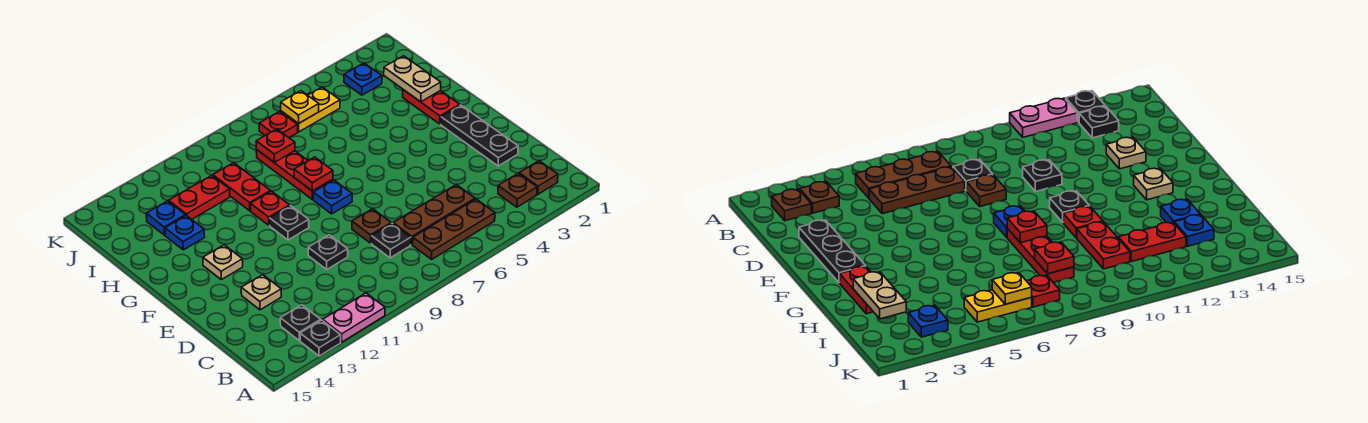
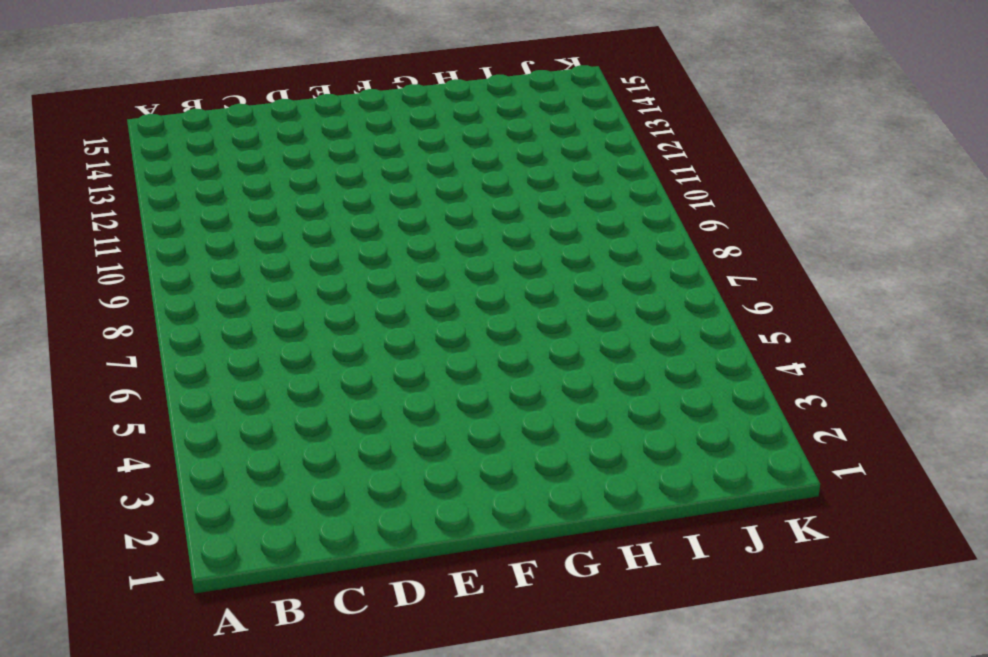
none -> pink plate A11:A12 level 1
none -> black plate A13 level 1
none -> brown plate B2 level 1

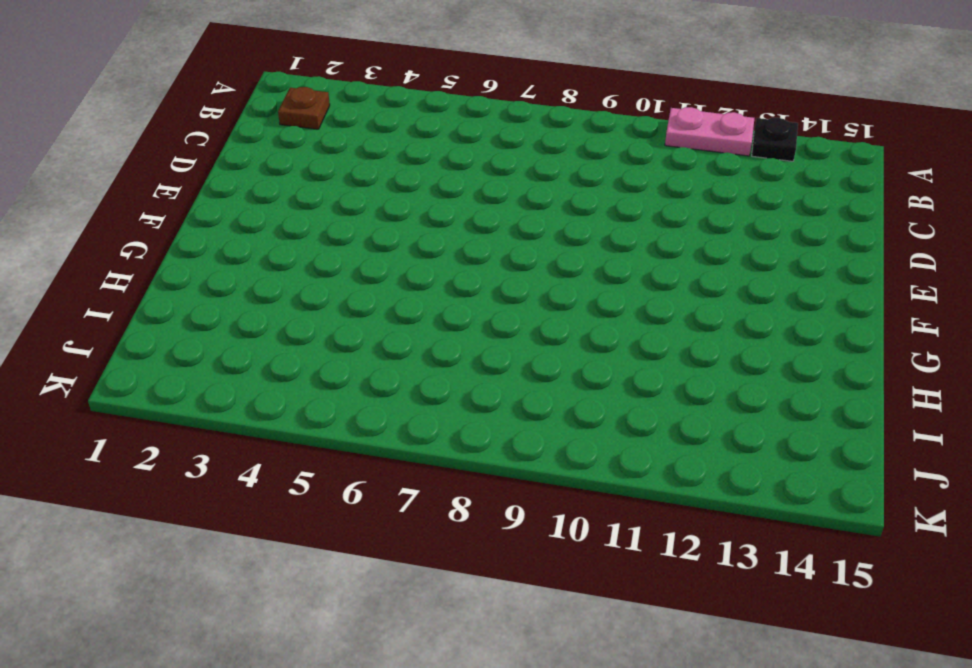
none -> brown plate B3 level 1
none -> brown plate B5:B7 level 1
none -> black plate B13 level 1

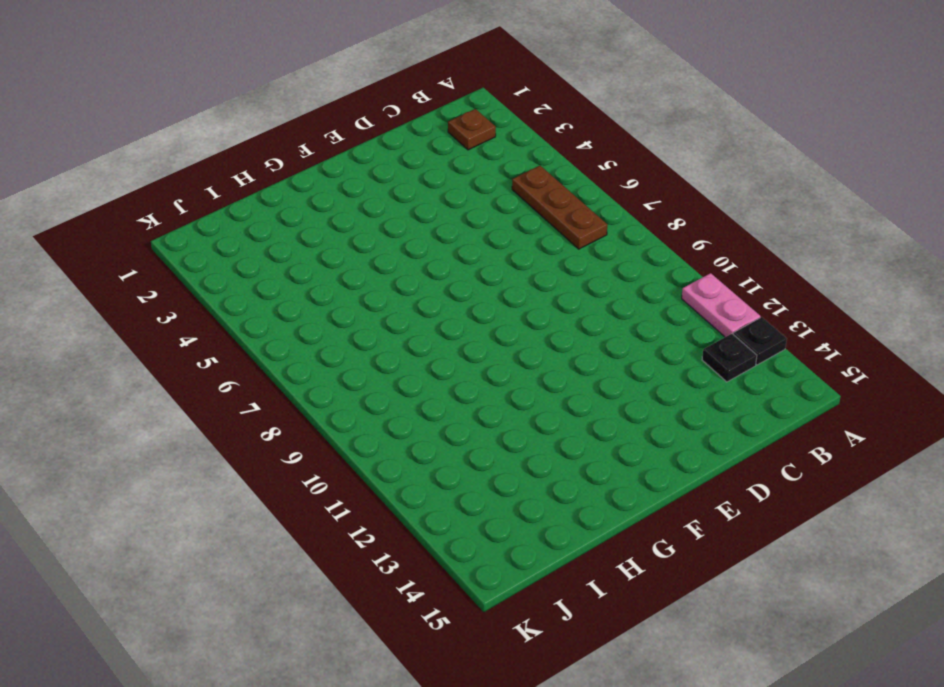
none -> brown plate B3 level 1
none -> brown plate C5:C7 level 1
none -> black plate C8 level 1

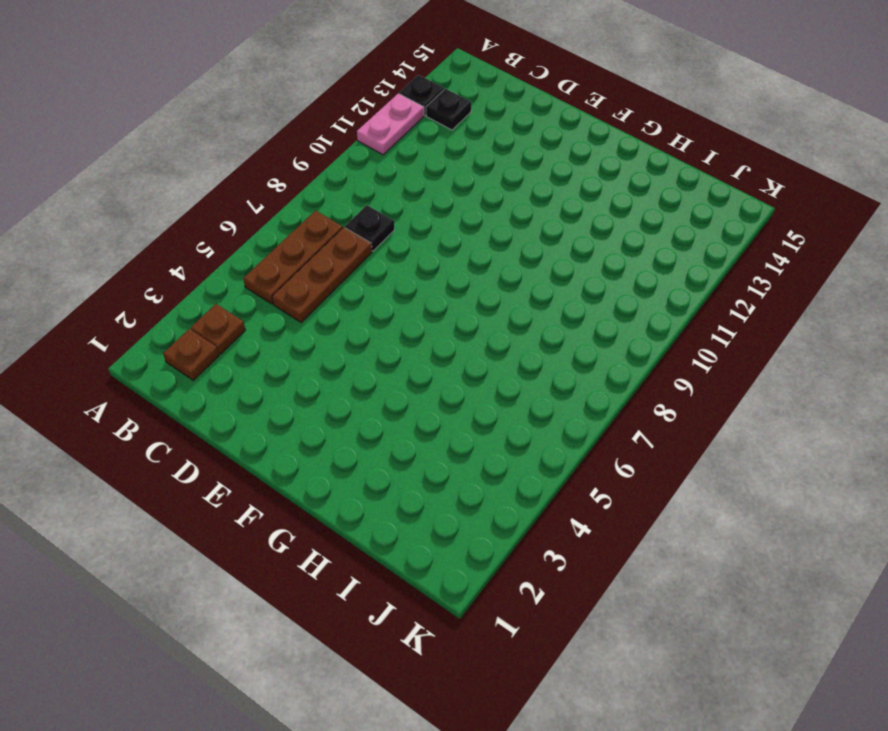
none -> black plate D2:F2 level 1
none -> brown plate D8 level 1
none -> black plate D10 level 1

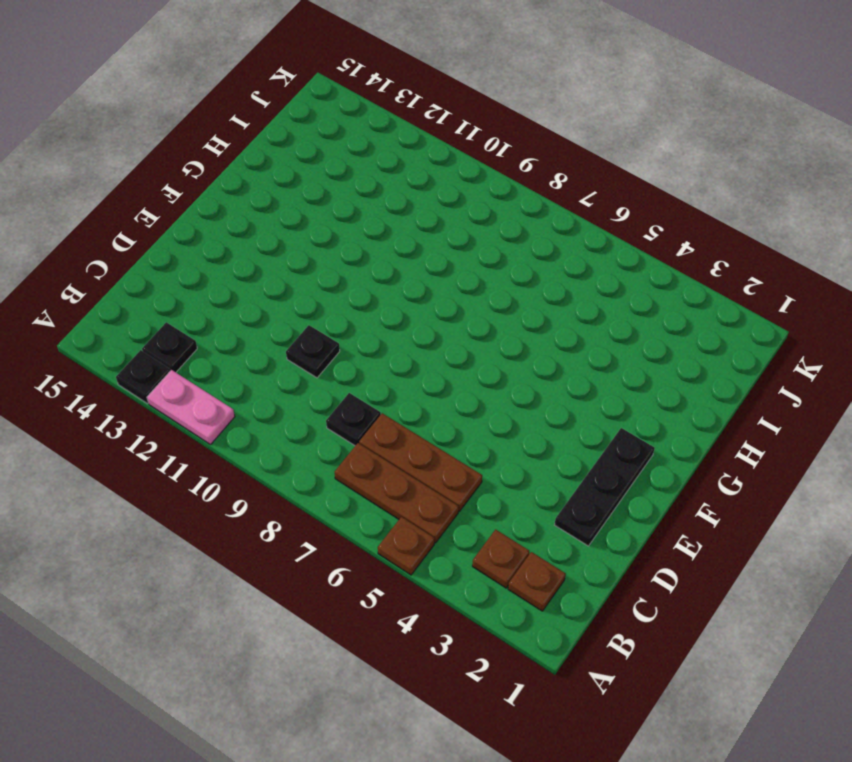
brown plate A5 level 1 -> brown plate D8 level 1
none -> tan plate D13 level 1
none -> blue plate F8 level 1
none -> black plate F10 level 1

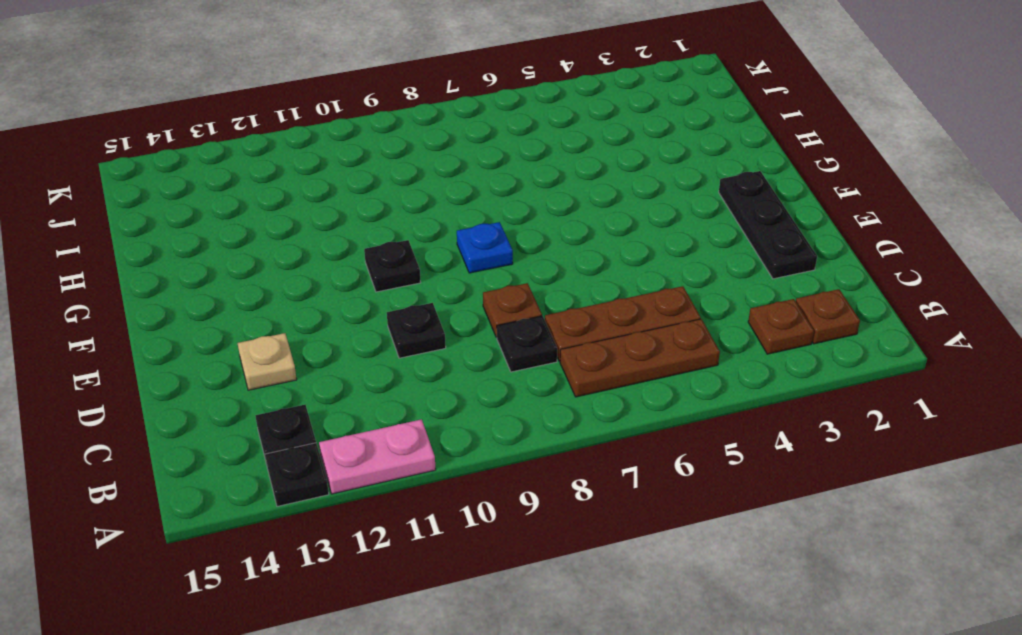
none -> tan plate F13 level 1
none -> red plate G2:H2 level 1
none -> red plate G8:I8 level 1

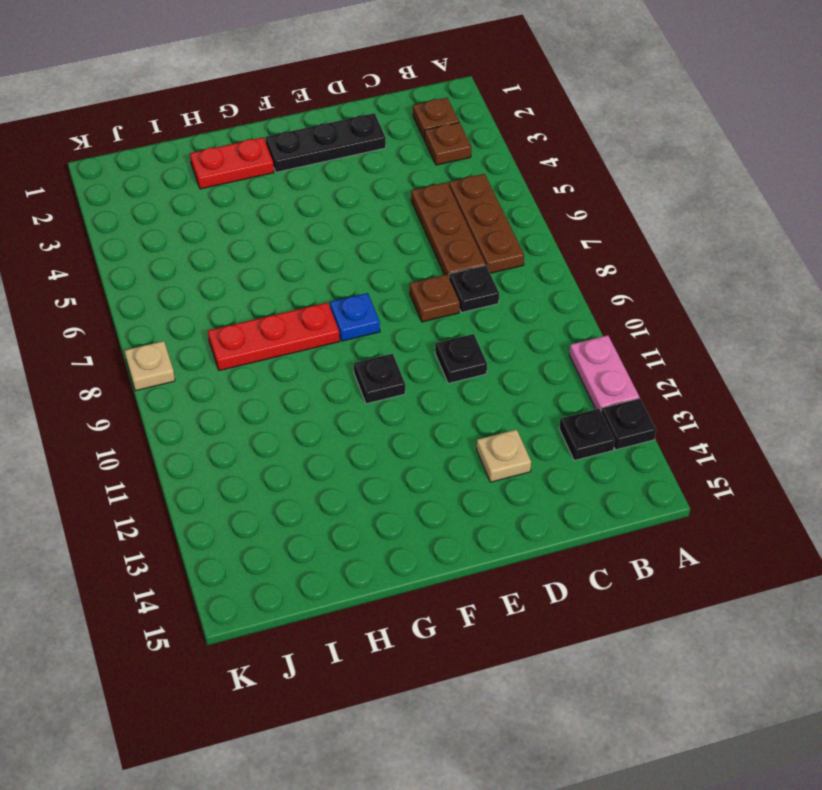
tan plate K8 level 1 -> tan plate F13 level 1
none -> red plate G10 level 1
none -> red plate H10:I10 level 1
none -> blue plate H13 level 1

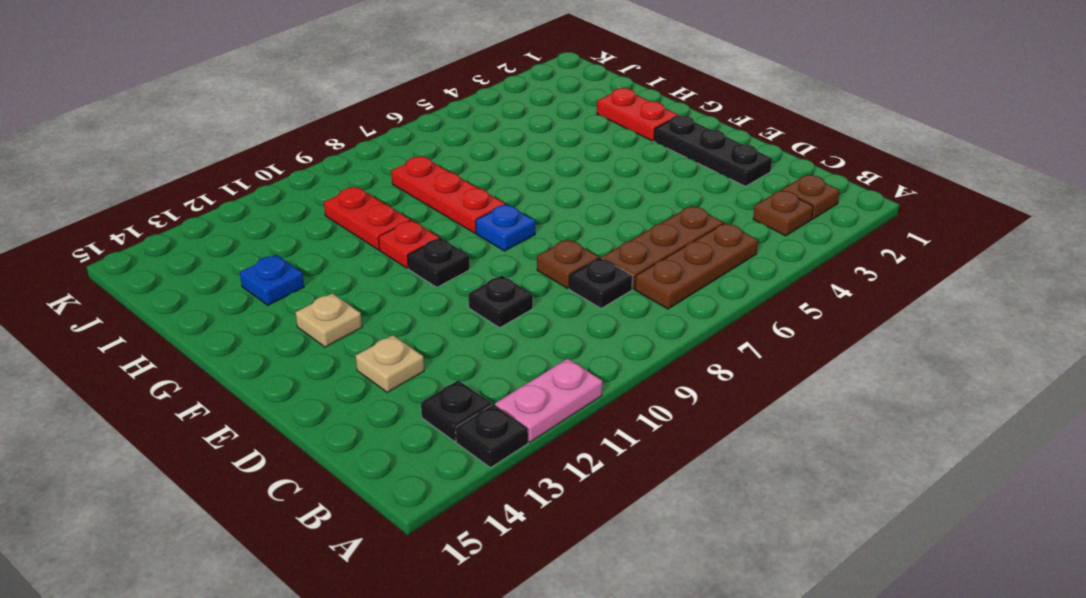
none -> red plate I11:I12 level 1
none -> blue plate I13 level 1
none -> blue plate J3 level 1

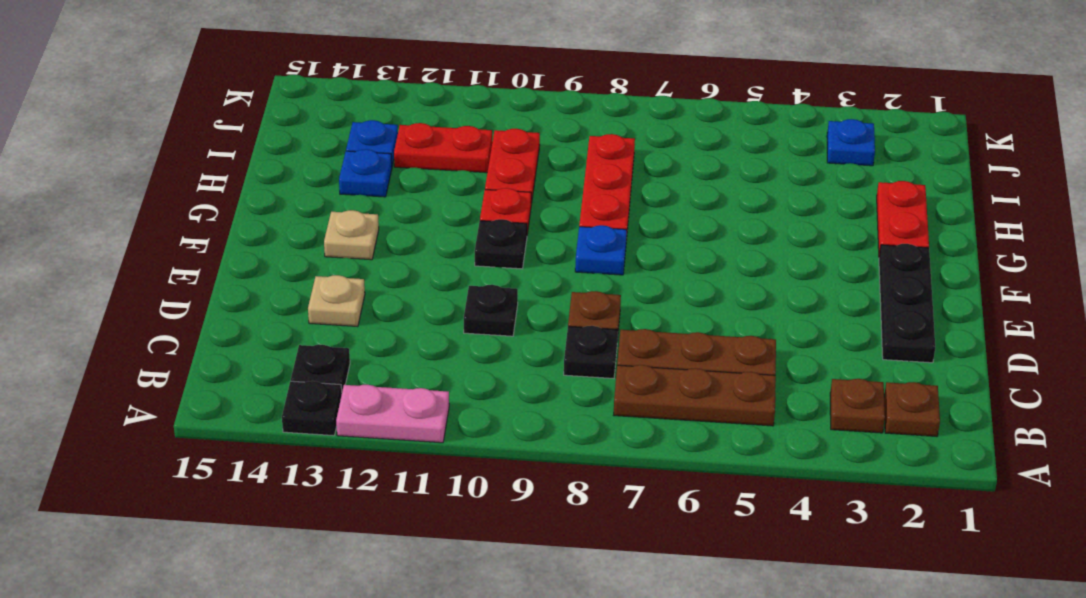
none -> yellow plate J5:J6 level 1
none -> red plate J7 level 1
none -> red plate G8 level 2

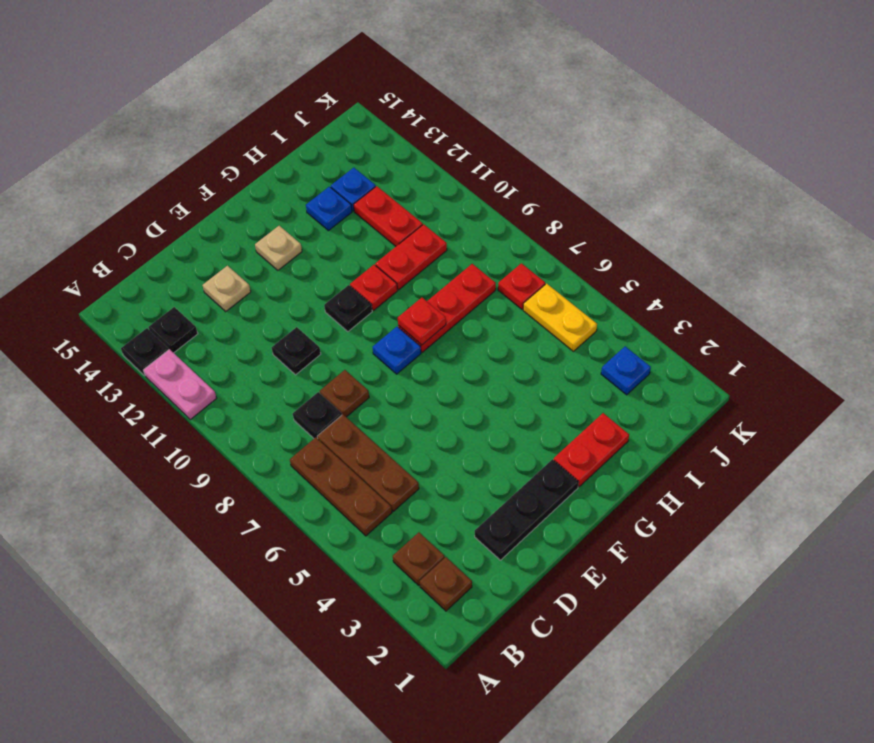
none -> tan plate H2:I2 level 2
none -> red plate I8 level 2
none -> yellow plate J6 level 2

